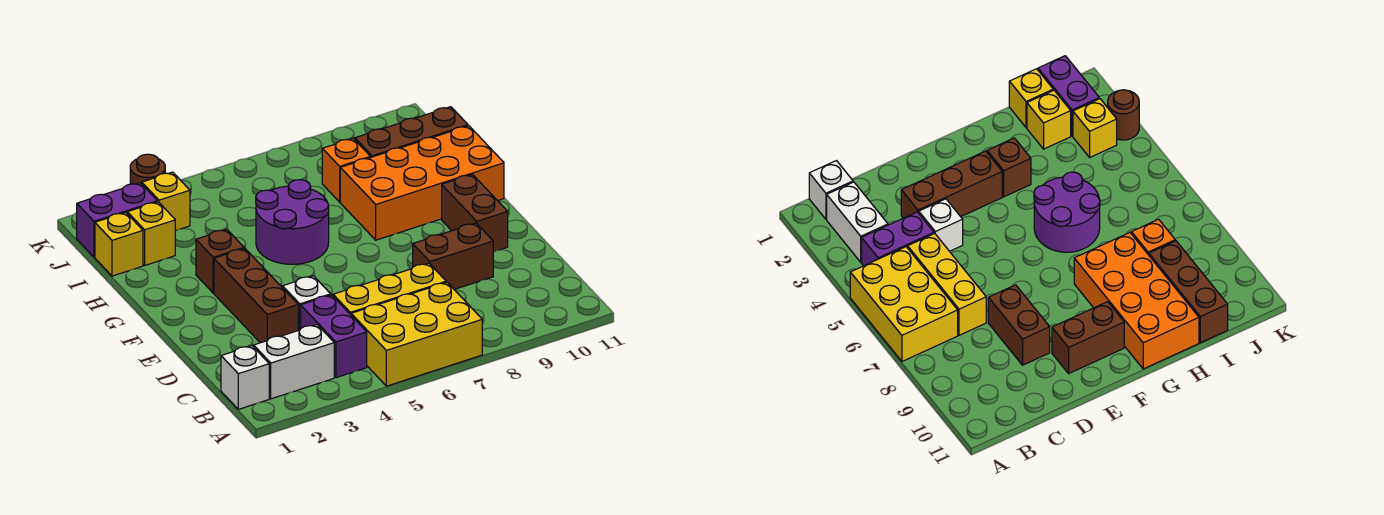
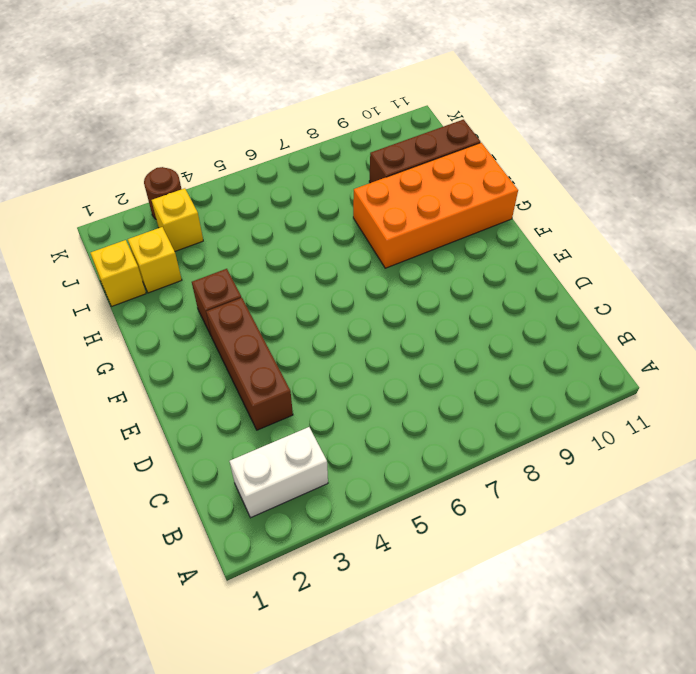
none -> yellow brick A5:B7 level 1
none -> white brick B1 level 1
none -> purple brick B4:C4 level 1

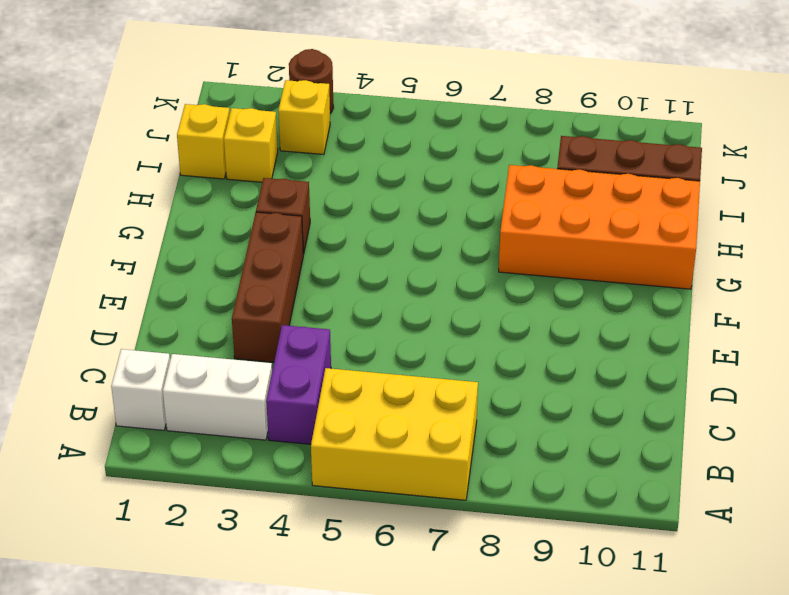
none -> yellow brick C5:C7 level 1
none -> white brick D4 level 1
none -> brown brick D8:D9 level 1

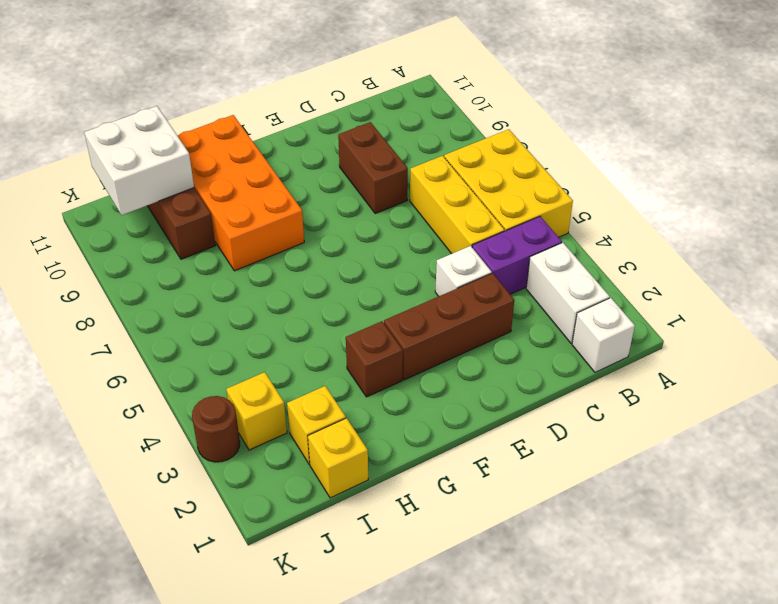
white brick I10:J11 level 2 -> none
none -> brown brick E10:F10 level 1
none -> purple round brick G5:H6 level 1
none -> orange brick I8 level 1

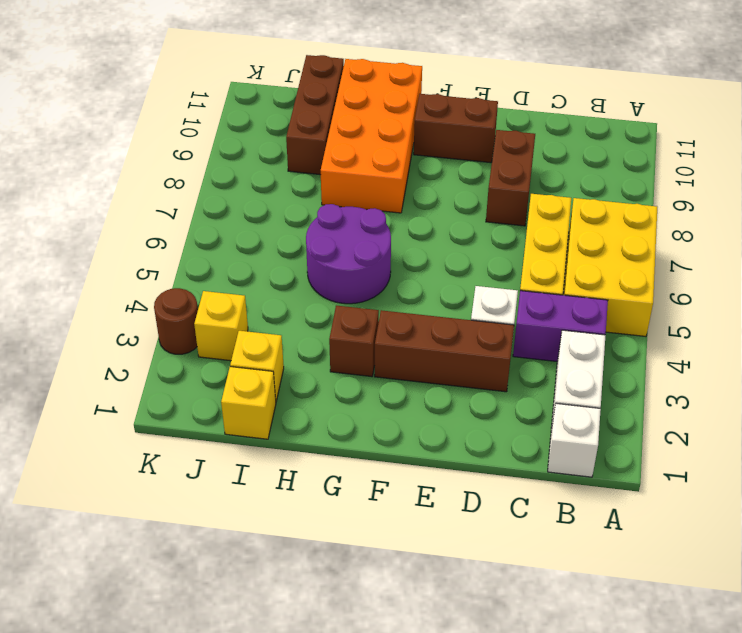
none -> orange brick I8 level 1
none -> purple brick J1:J2 level 1

